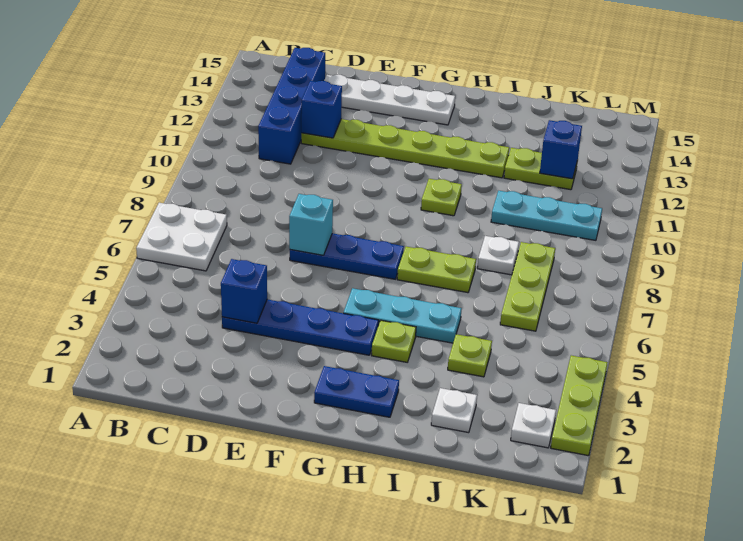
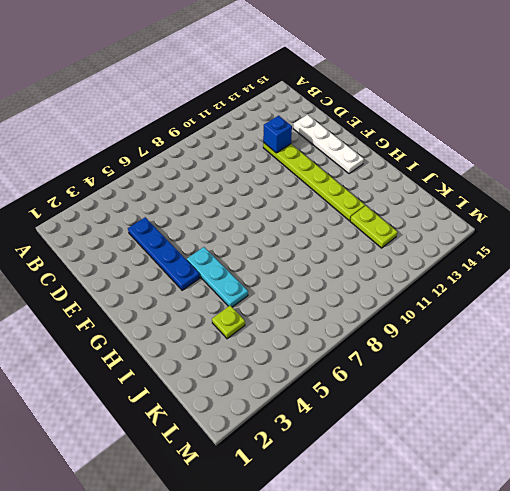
none -> white plate A6:B7 level 1
none -> blue brick C11:C14 level 1
none -> blue plate E7:G7 level 1

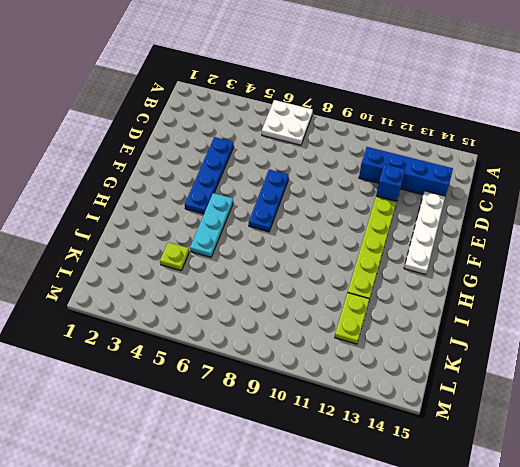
none -> blue plate G2:H2 level 1
none -> lime plate H4 level 1
none -> lime plate H7:I7 level 1

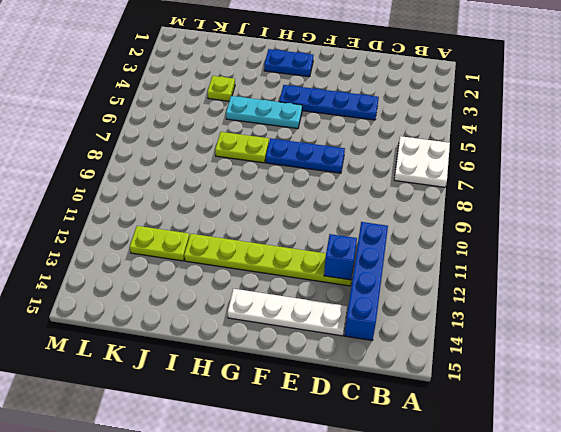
none -> lime plate H4 level 1
none -> lime plate H10 level 1
none -> white plate J2 level 1

